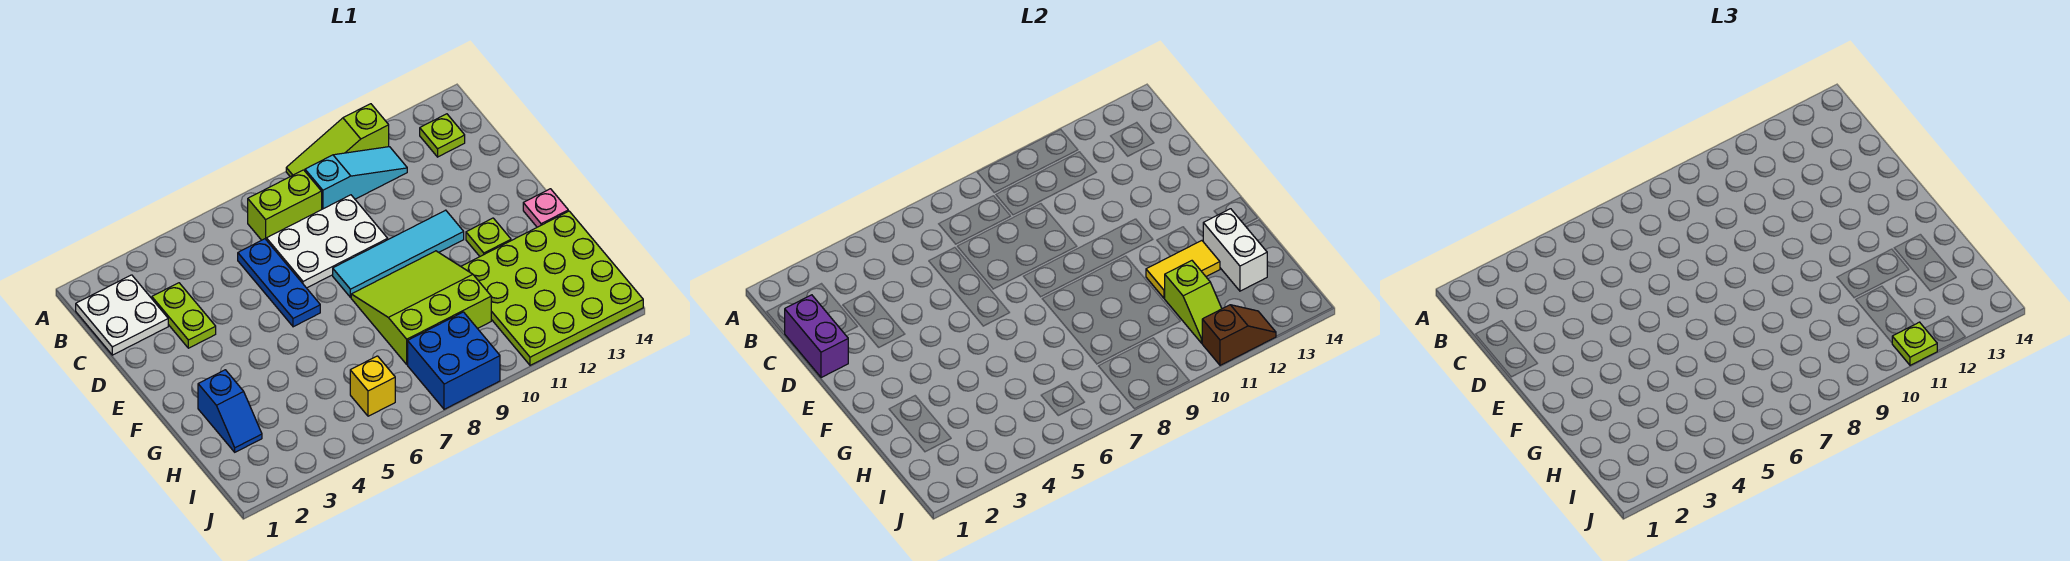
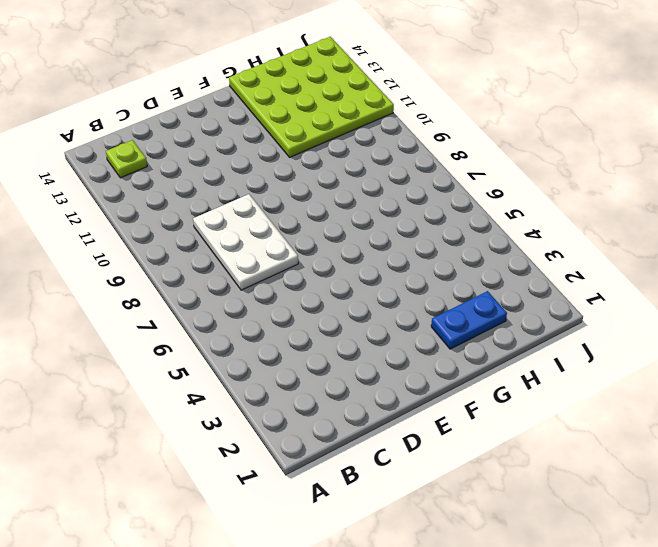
blue plate G2:H2 level 1 -> blue slope G2:H2 level 1 top G
none -> lime slope A9:A11 level 1 top 11
none -> white plate B1:C2 level 1
none -> lime brick B7:B8 level 1

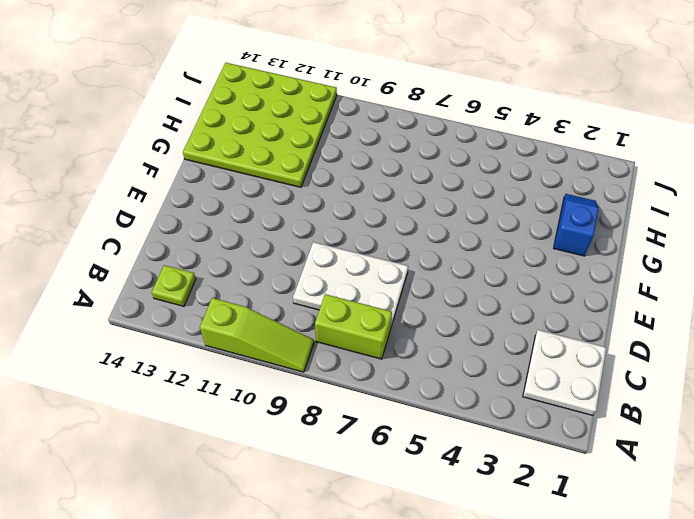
none -> cyan slope B9:B11 level 1 top 9
none -> lime plate C3:D3 level 1
none -> blue plate C6:E6 level 1

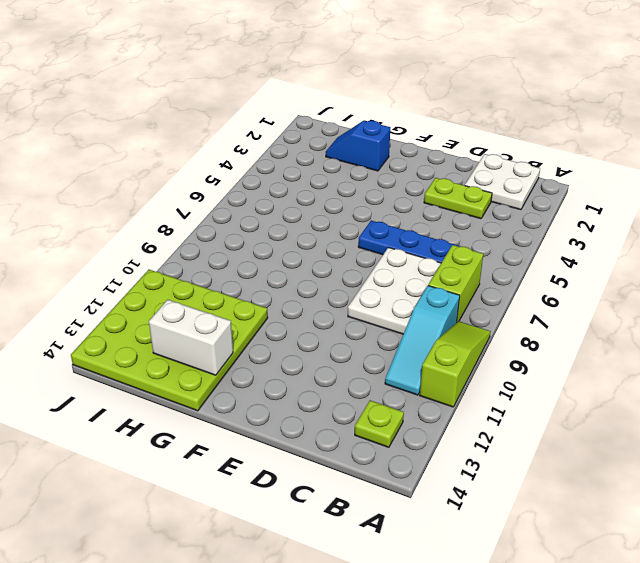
none -> cyan tile E8:E11 level 1
none -> lime slope F8:H10 level 1 top H
none -> lime plate F12 level 1

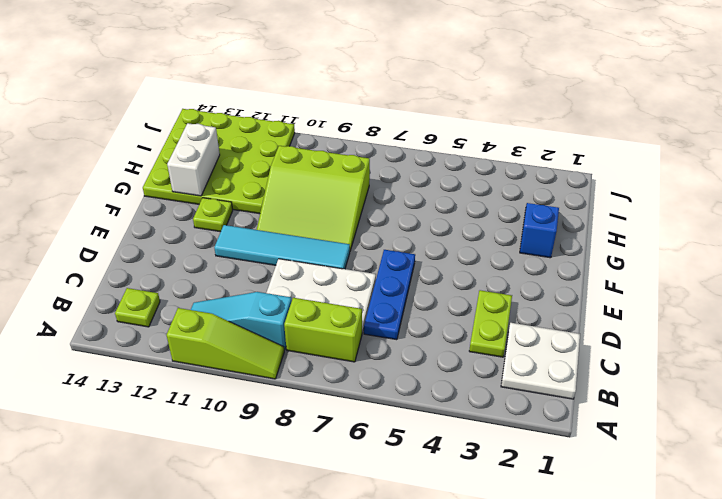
none -> pink plate F14 level 1
none -> yellow brick I6 level 1
none -> blue brick I8:J9 level 1

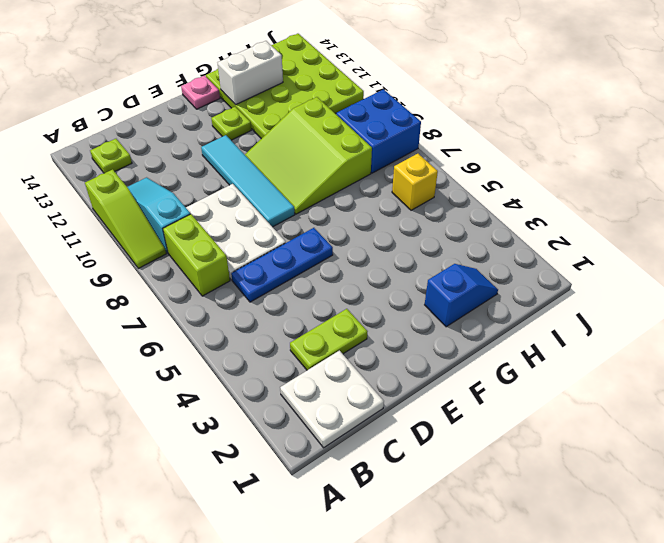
none -> purple brick C1:D1 level 2
none -> yellow tile G11:G12 level 2
none -> lime slope H11:I11 level 2 top H

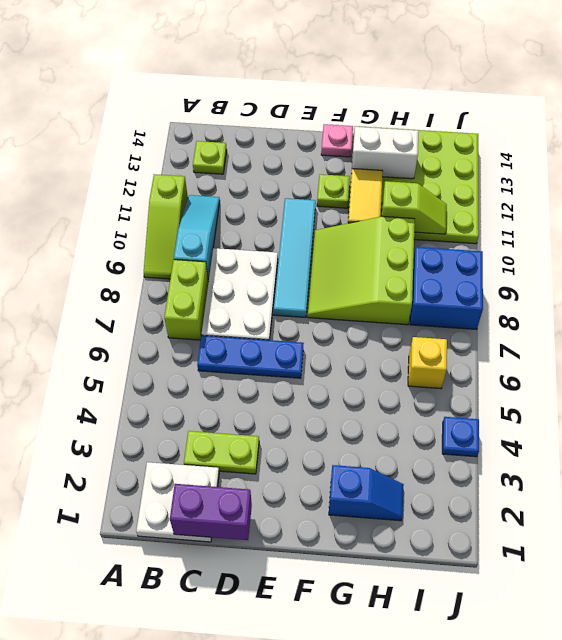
blue plate J4 level 1 -> none
none -> brown slope J11:J12 level 2 top 11
none -> lime plate J11 level 3

